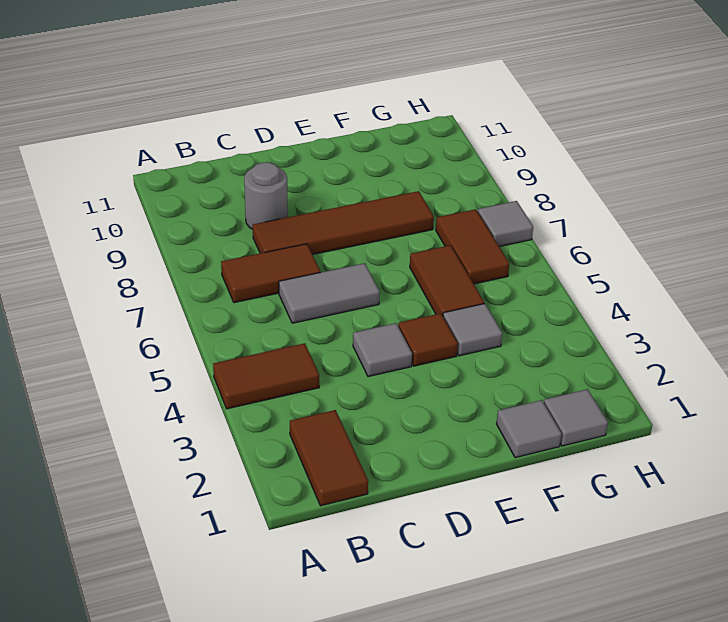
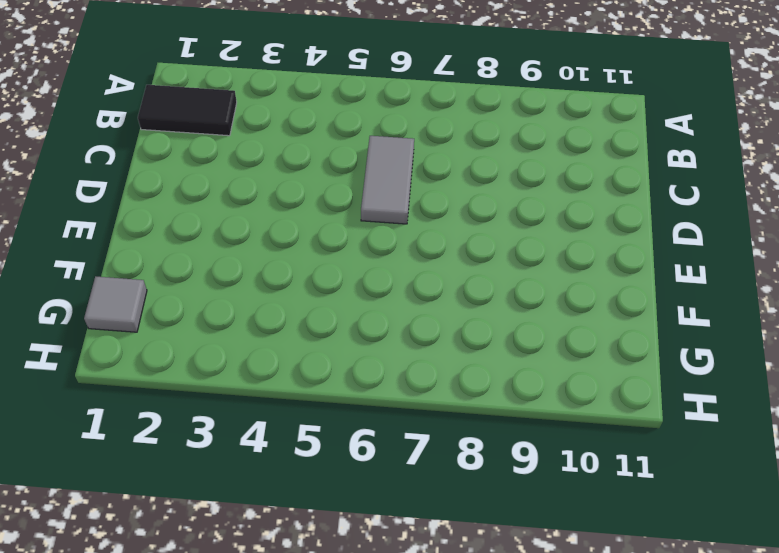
black tile B1:B2 level 1 -> brown tile B1:B2 level 1
none -> brown tile A4:B4 level 1
none -> brown tile B7:C7 level 1
none -> brown tile C8:F8 level 1

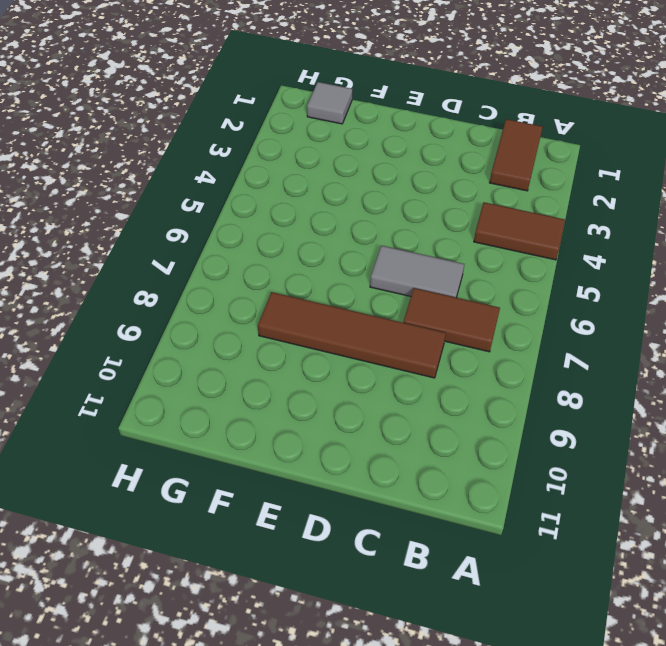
none -> grey round brick C9 level 1
none -> grey tile D4 level 1
none -> brown tile E4 level 1

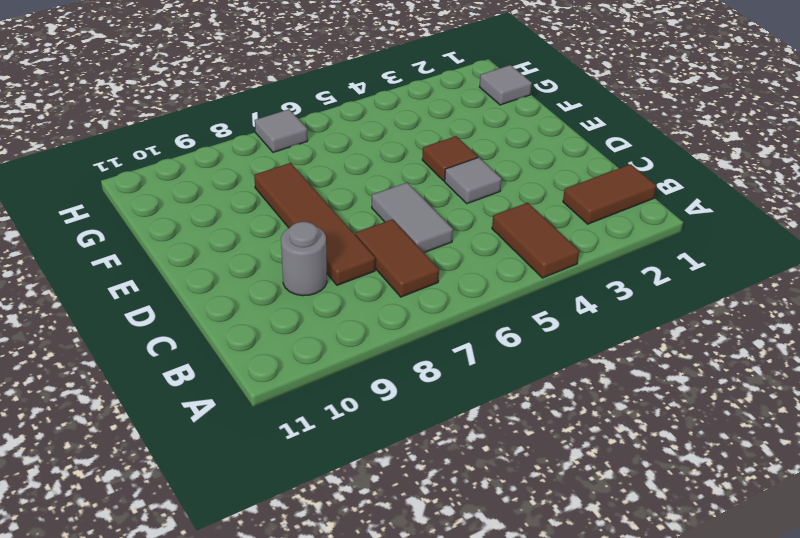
none -> grey tile F1 level 1
none -> grey tile F4 level 1
none -> brown tile F5:F6 level 1

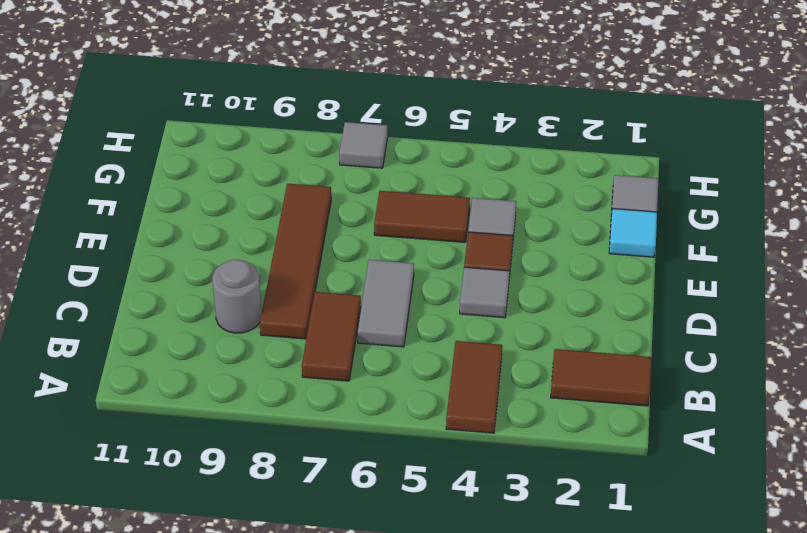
cyan tile F1 level 1 -> grey tile F1 level 1
none -> brown tile G6:G7 level 1

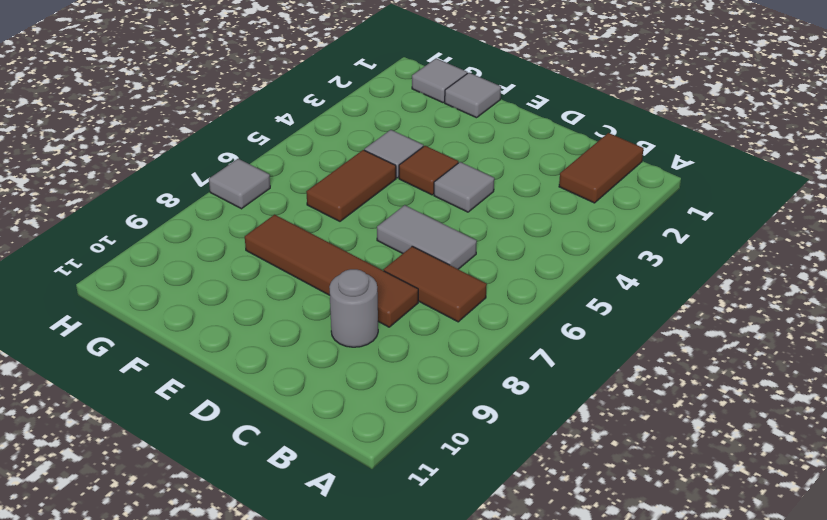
none -> brown tile A4:B4 level 1
none -> brown tile G6:G7 level 1

